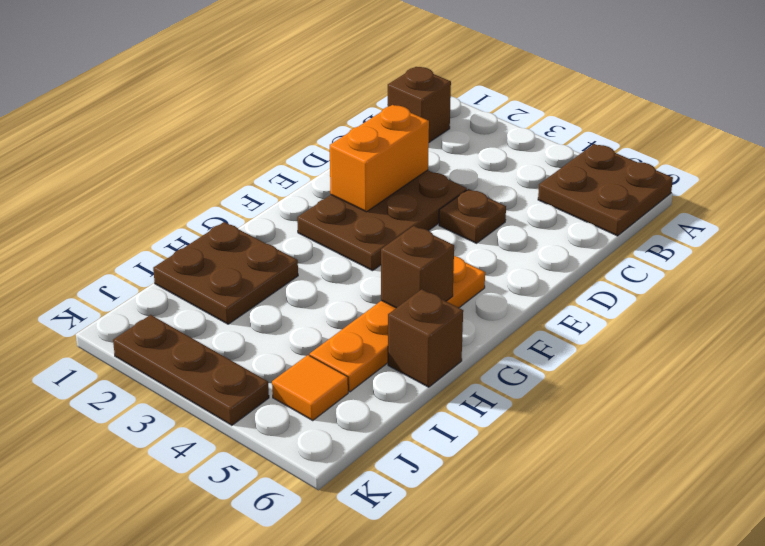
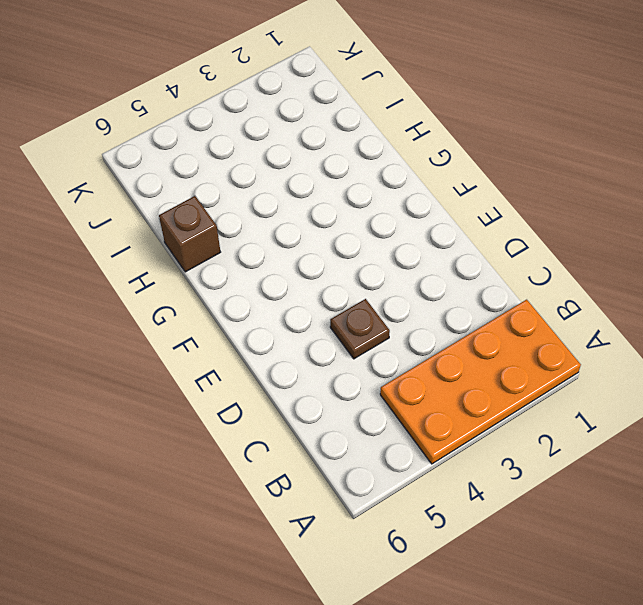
orange plate A1:B4 level 1 -> brown brick B1 level 1
none -> brown plate A5:B6 level 1
none -> brown plate D2:F3 level 1

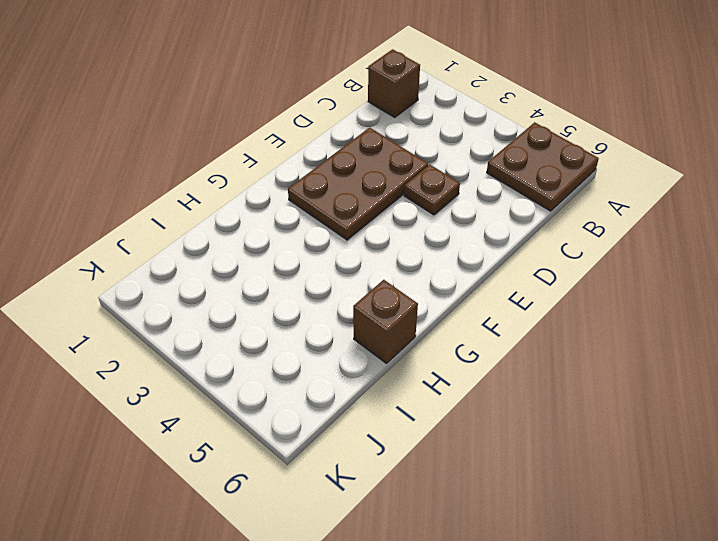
none -> orange plate F5:I5 level 1
none -> brown plate H1:I2 level 1

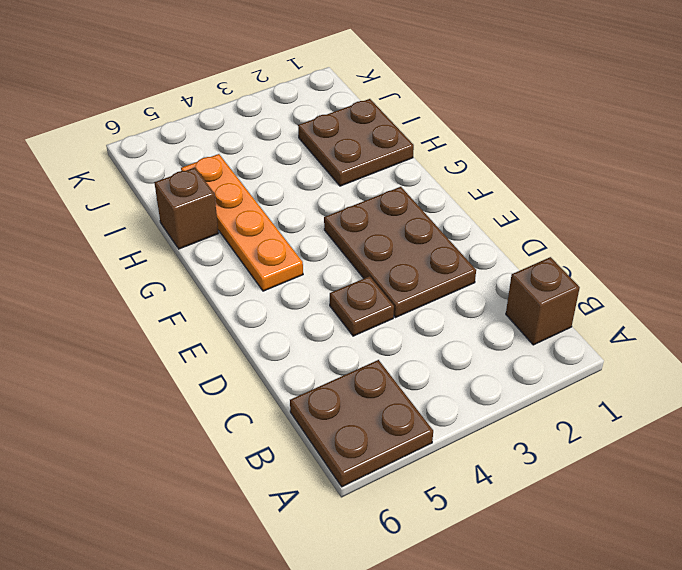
none -> orange tile J5 level 1
none -> brown plate K2:K4 level 1

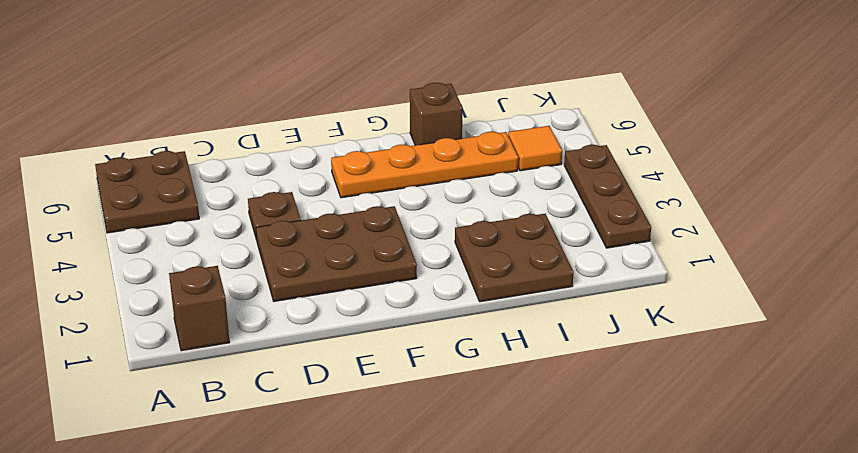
none -> orange brick D2:E2 level 2
none -> brown brick G5 level 2

